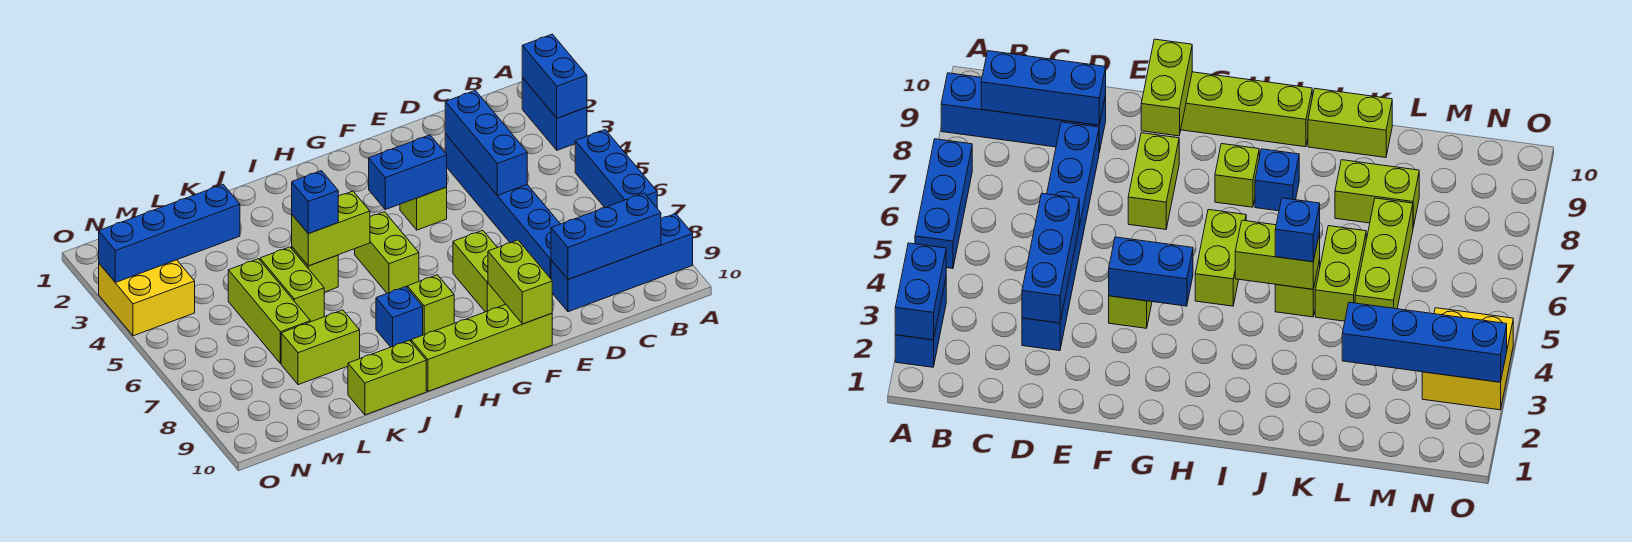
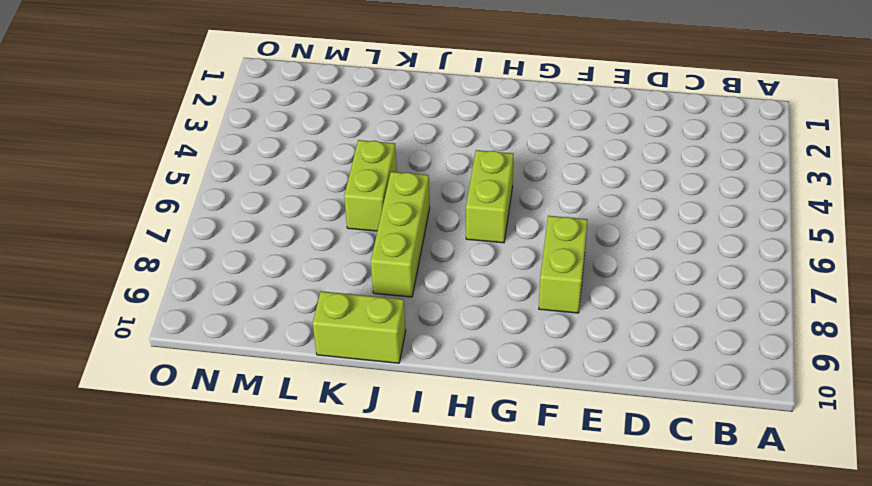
lime brick J6:J8 level 1 -> lime brick L5:L7 level 1
none -> blue brick A2:A3 level 1
none -> blue brick A5:A7 level 1
none -> blue brick A9:D9 level 1

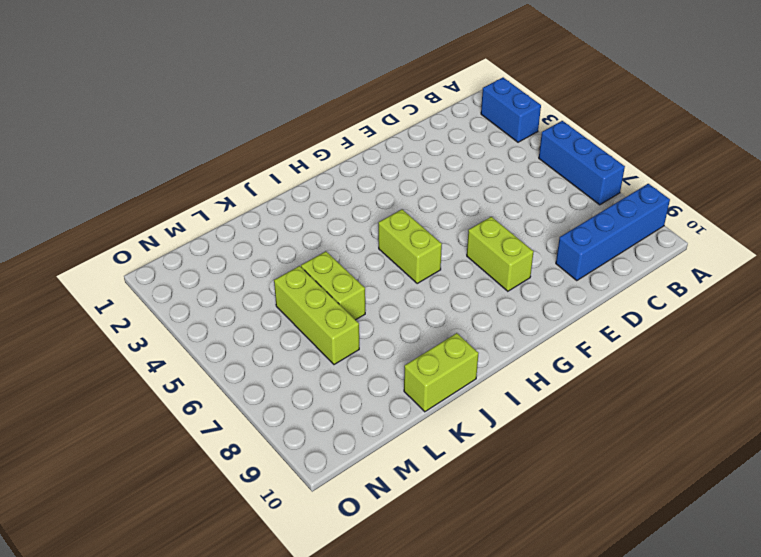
none -> blue brick D3:D8 level 1
none -> lime brick F4 level 1
none -> lime brick F10:I10 level 1

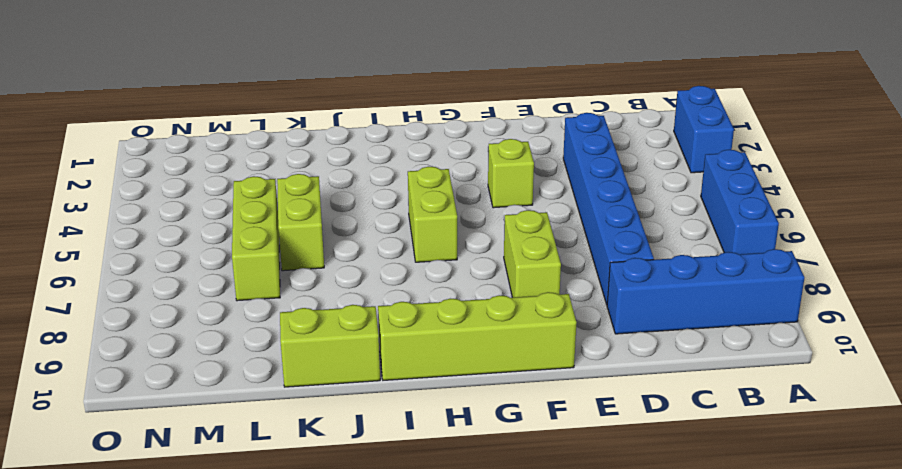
none -> lime brick H8 level 1
none -> blue brick I8 level 1
none -> lime brick J5 level 1

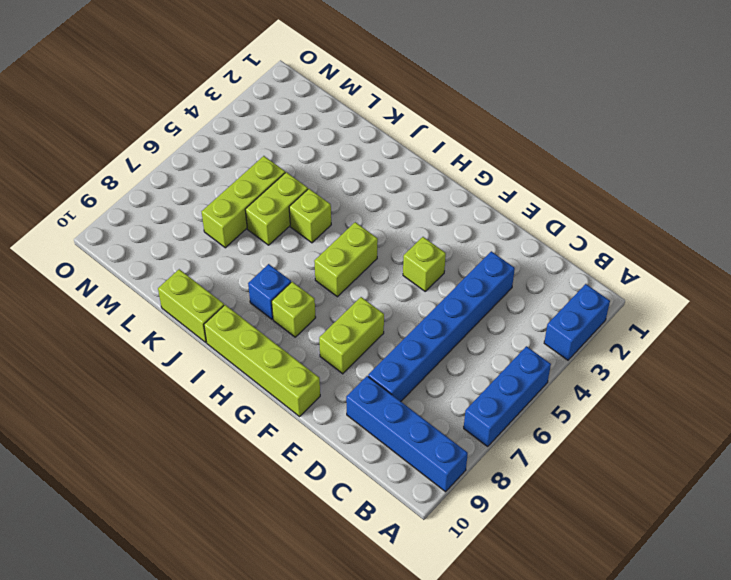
none -> lime brick K8:L8 level 1
none -> yellow brick N3:O4 level 1
none -> blue brick A2:A3 level 2

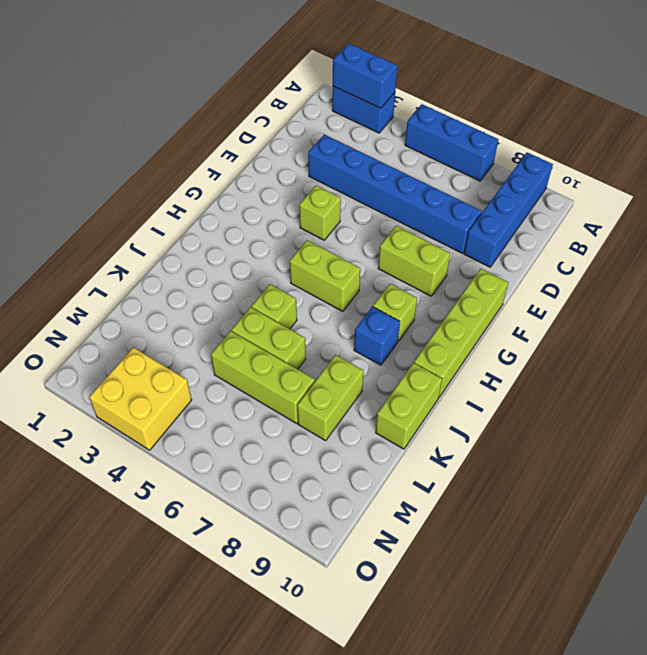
none -> blue brick B9:D9 level 2
none -> blue brick D3:D5 level 2
none -> blue brick F4:G4 level 2

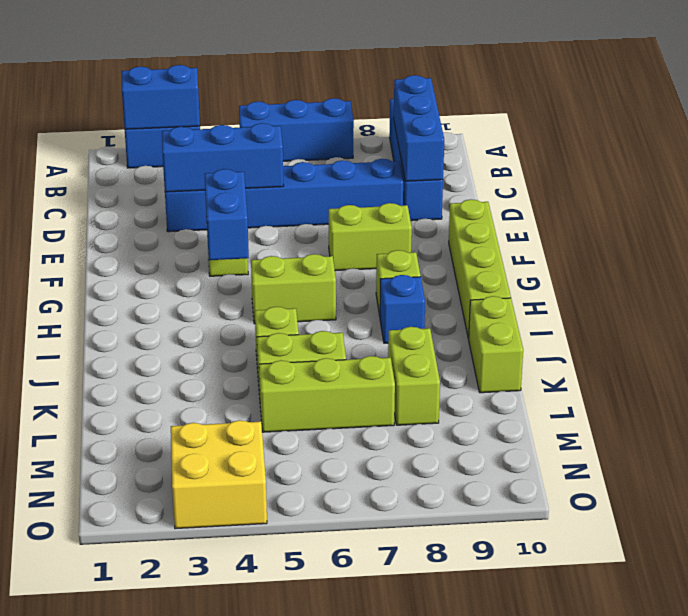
none -> lime brick F9:F10 level 2
none -> lime brick I5:J5 level 2
none -> blue brick L3:O3 level 2

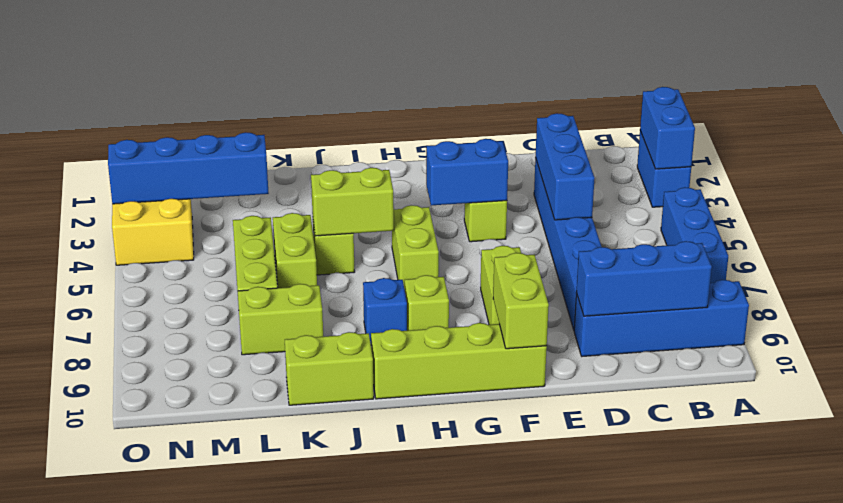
none -> blue brick J5 level 3

